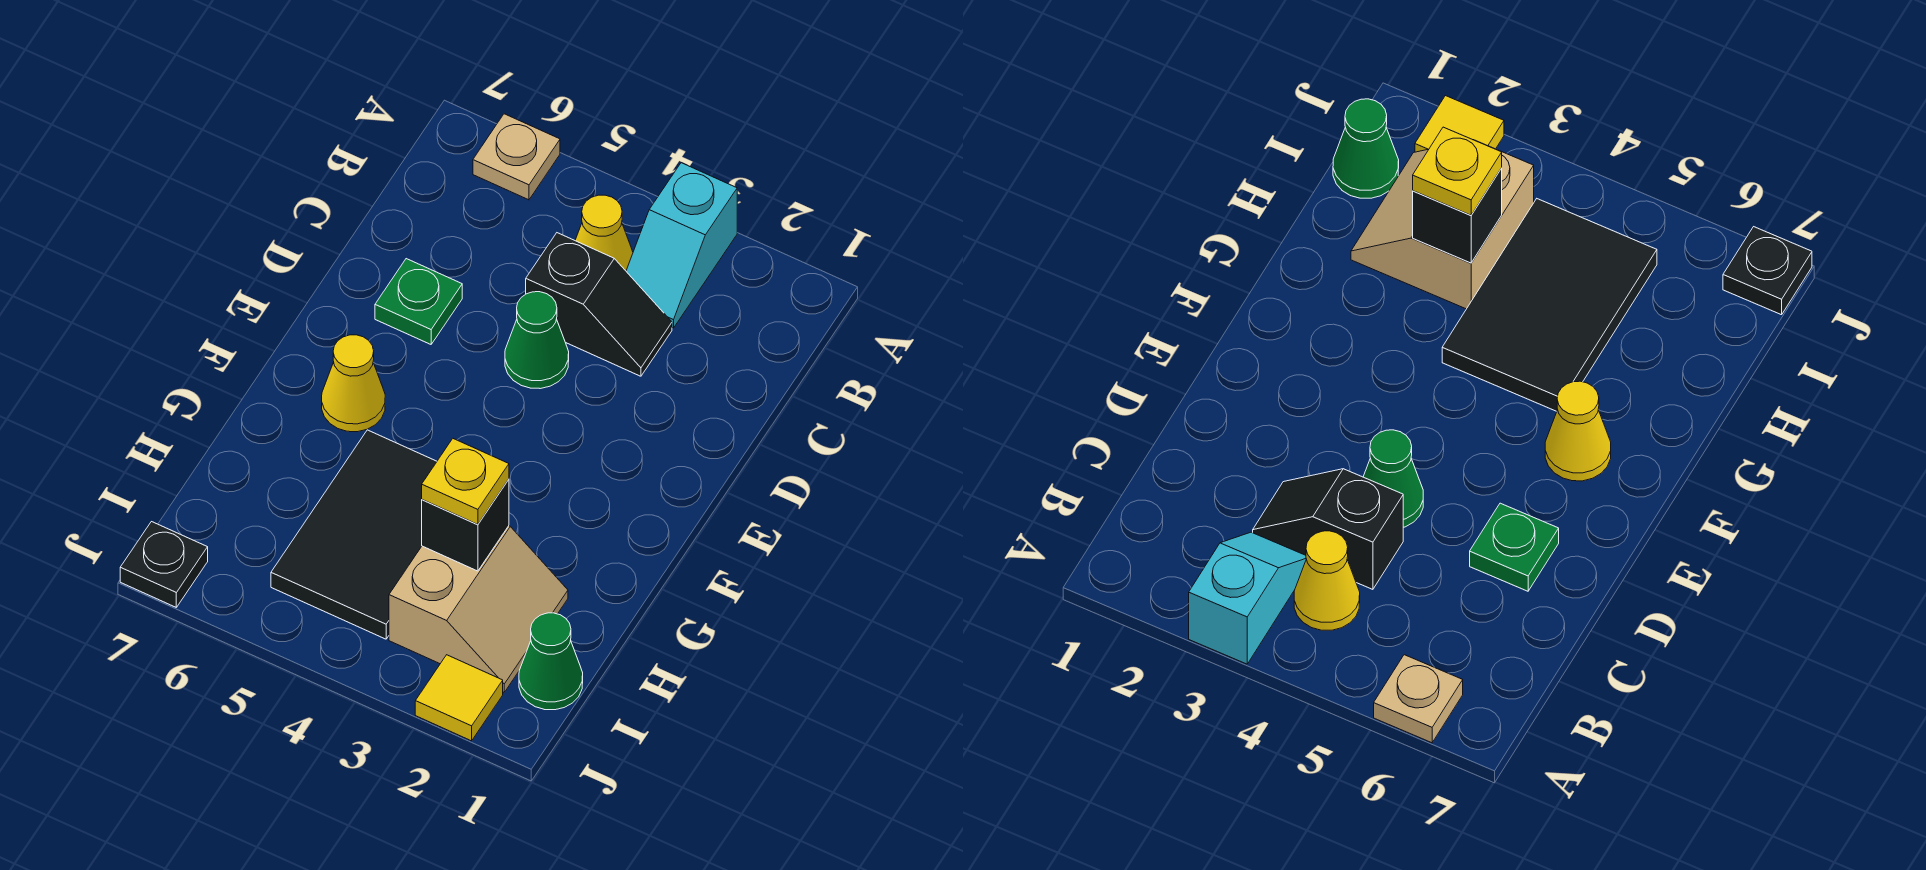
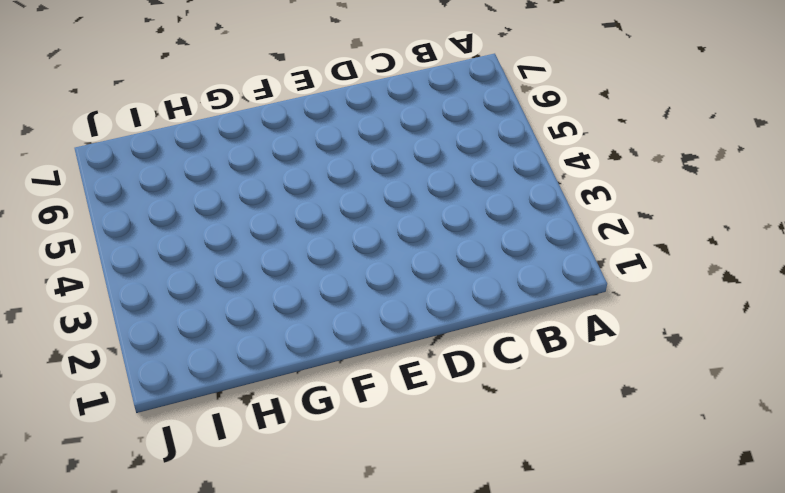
none -> cyan slope A3:B3 level 1 top A
none -> tan plate A6 level 1
none -> yellow cone B4 level 1

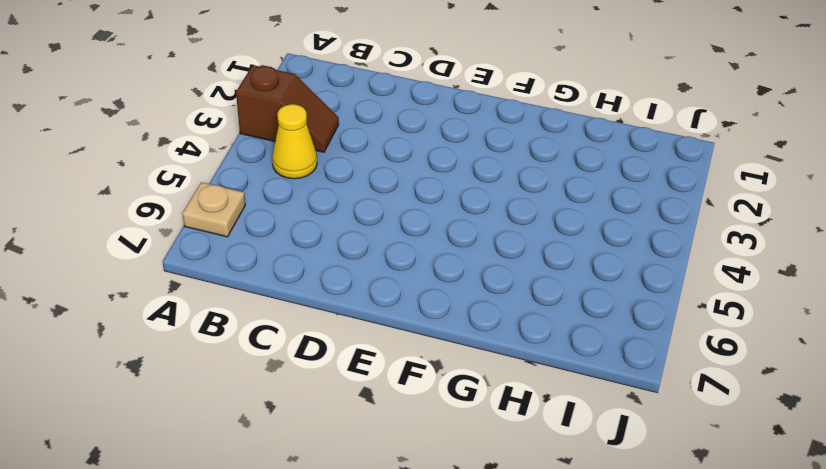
brown slope A3:B3 level 1 top A -> cyan slope A3:B3 level 1 top A
none -> black slope C3:C4 level 1 top 4
none -> green cone D4 level 1
none -> green plate D6 level 1

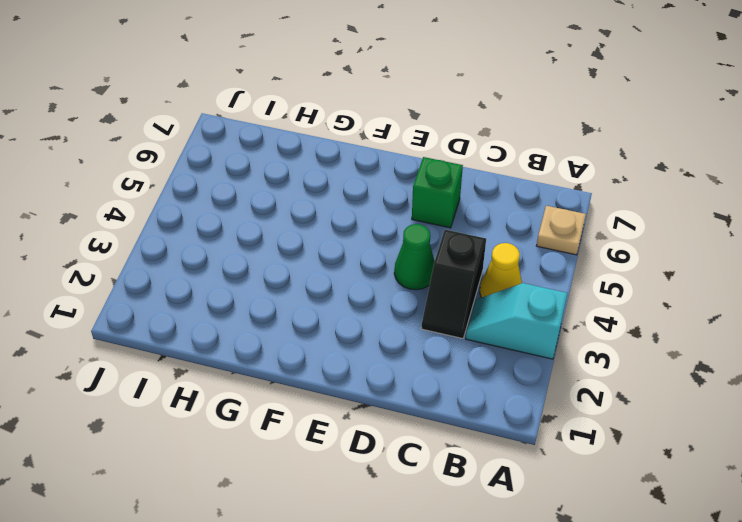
green brick D6 level 1 -> green plate D6 level 1
none -> yellow cone F6 level 1
none -> black tile G4:I5 level 1
none -> tan slope H2:I3 level 1 top 3

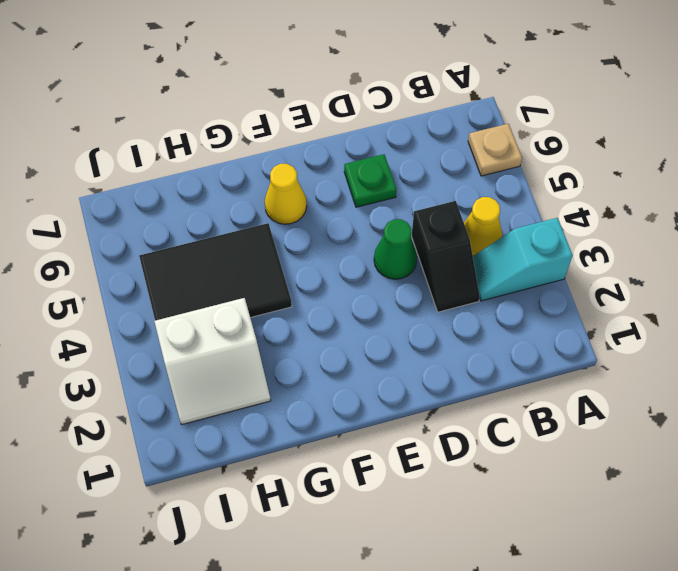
white slope H2:I3 level 1 top 3 -> tan slope H2:I3 level 1 top 3
none -> green cone I1 level 1
none -> yellow tile J2 level 1
none -> black plate J7 level 1

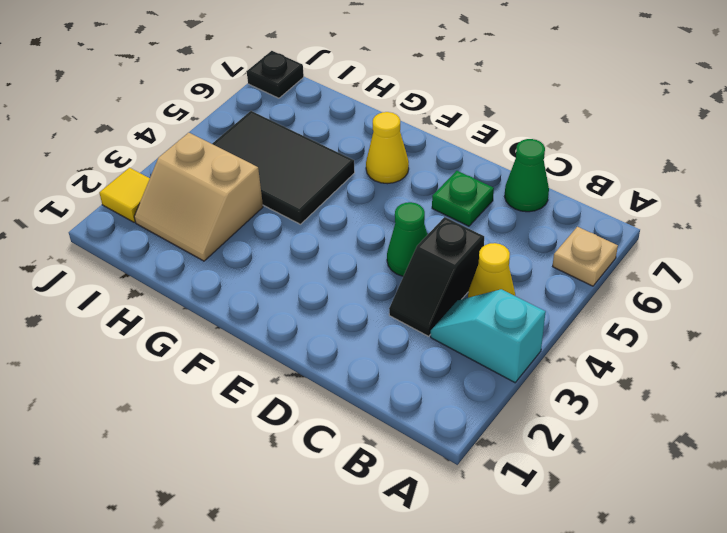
green cone C7 level 1 -> green cone I1 level 1
none -> black brick H3 level 2
none -> yellow plate H3 level 3

